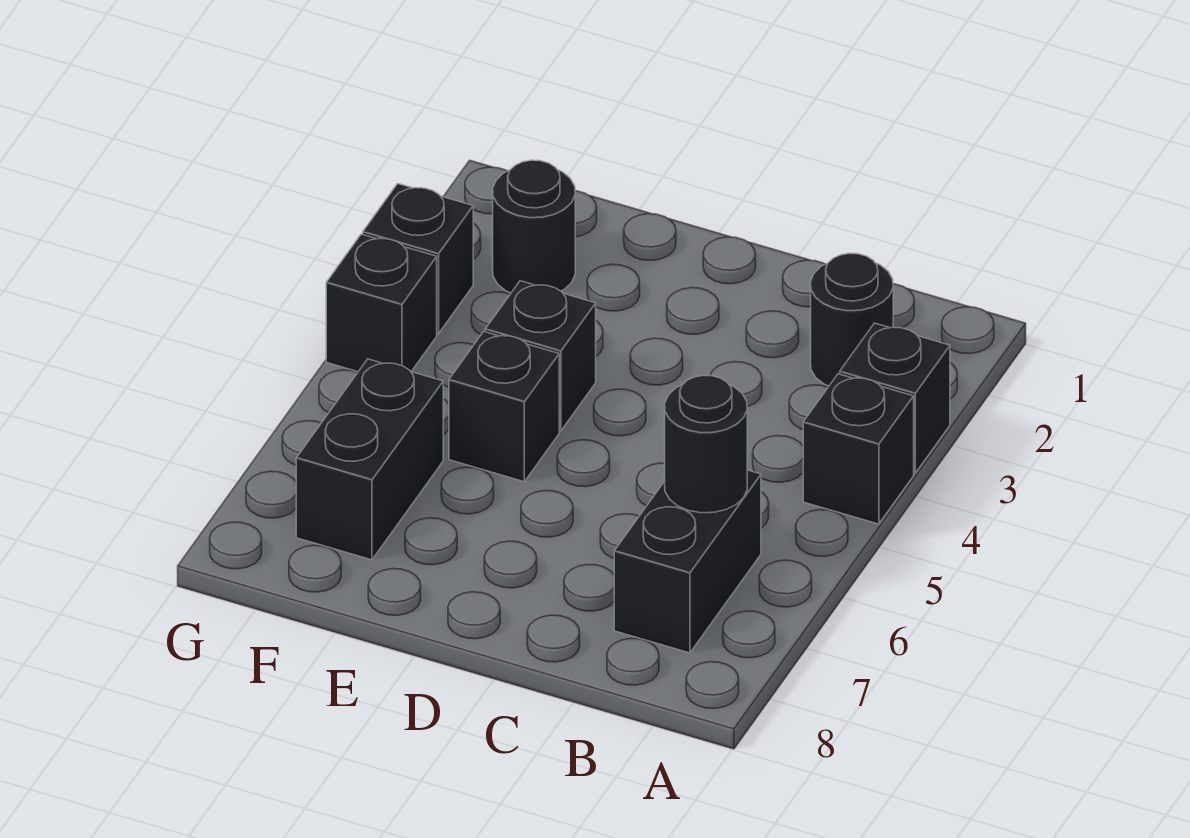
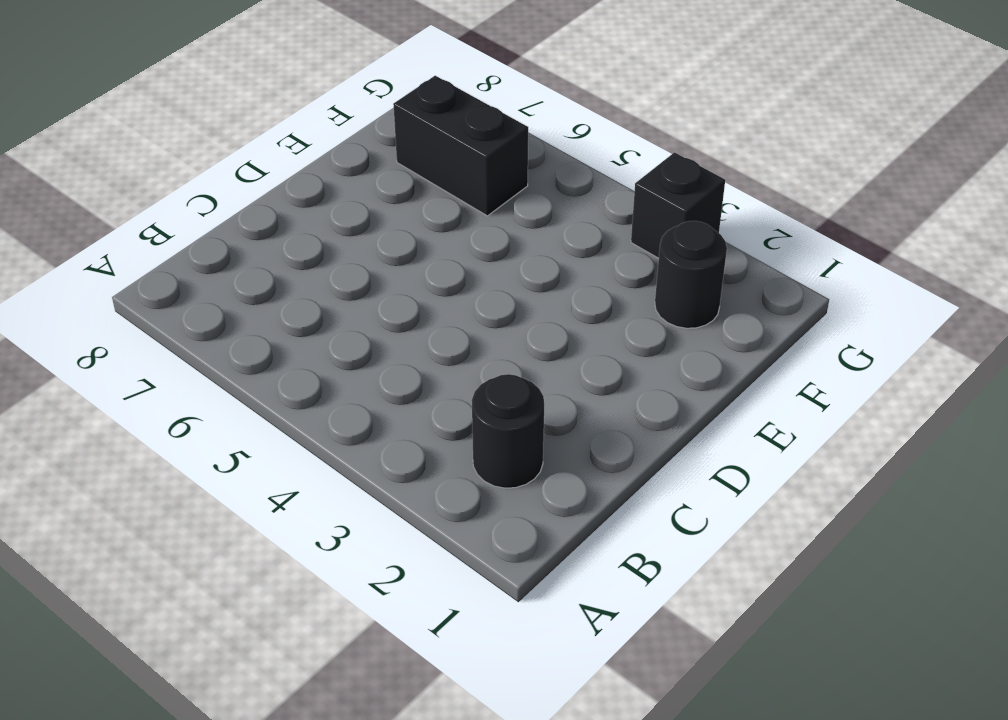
none -> black brick A3 level 1
none -> black brick A4 level 1

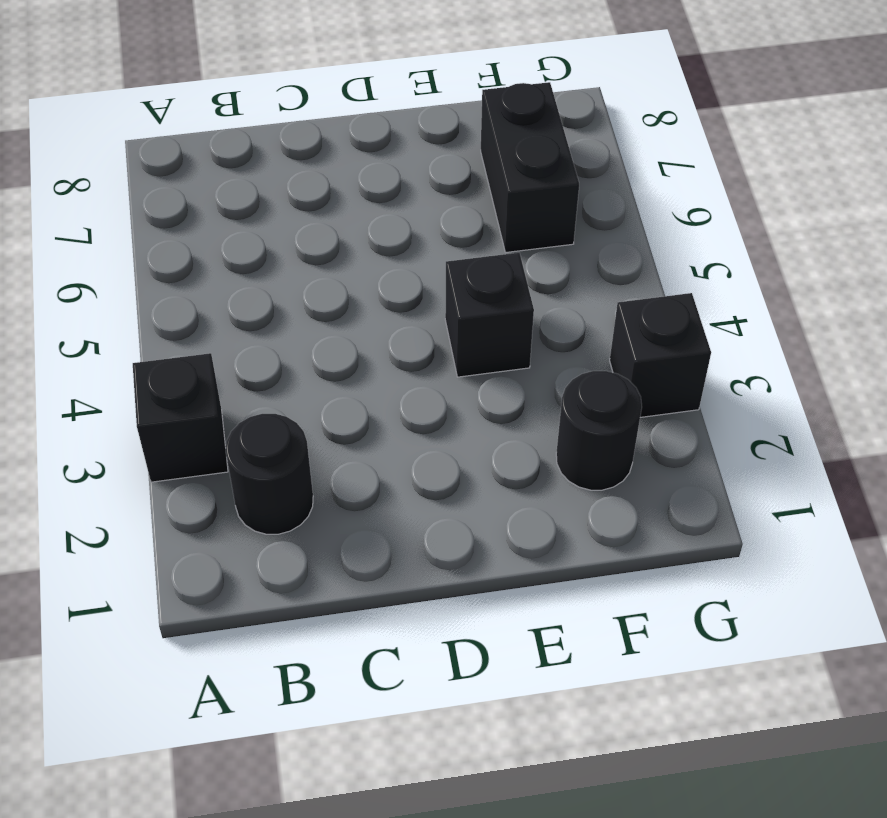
none -> black brick A4 level 1
none -> black brick B6:B7 level 1

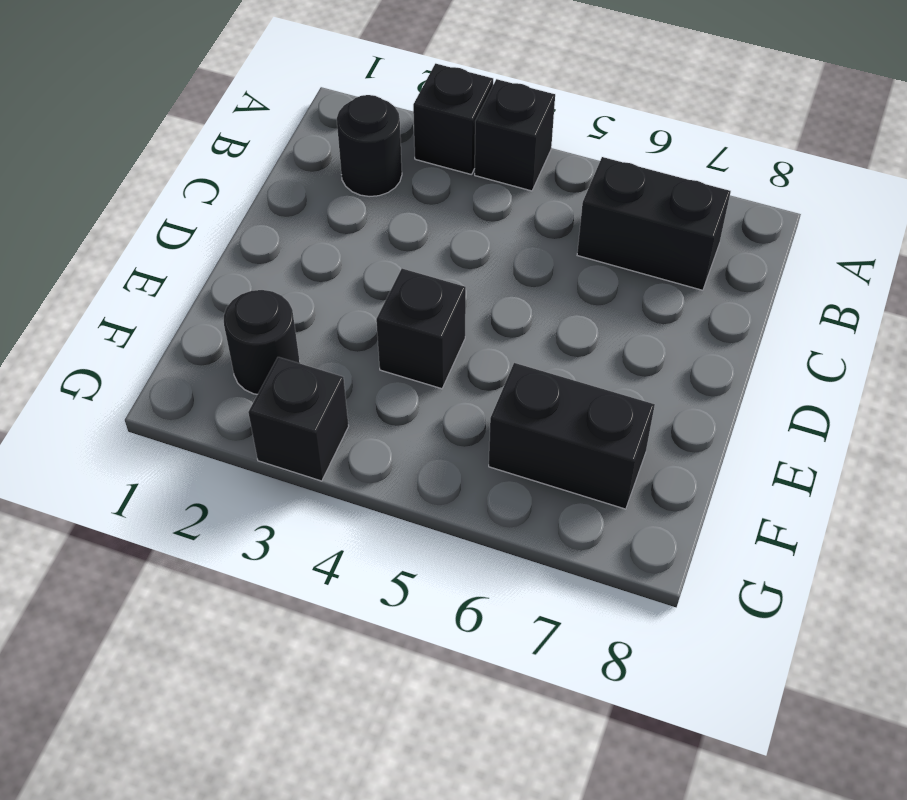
none -> black brick E5 level 1
none -> black brick G4 level 1

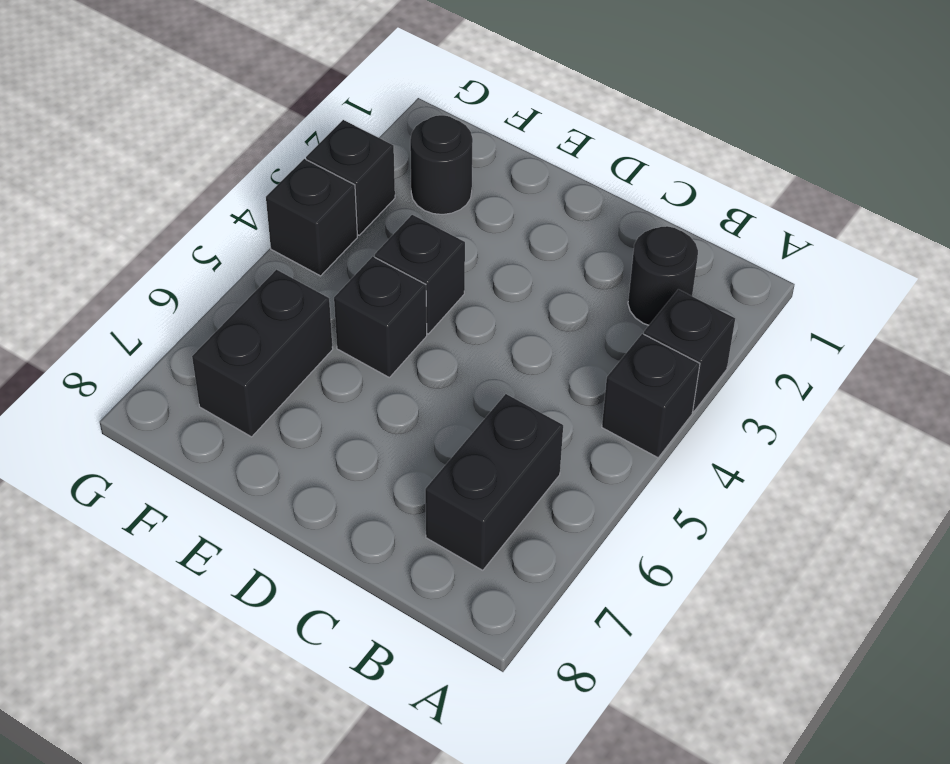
none -> black round brick B6 level 2

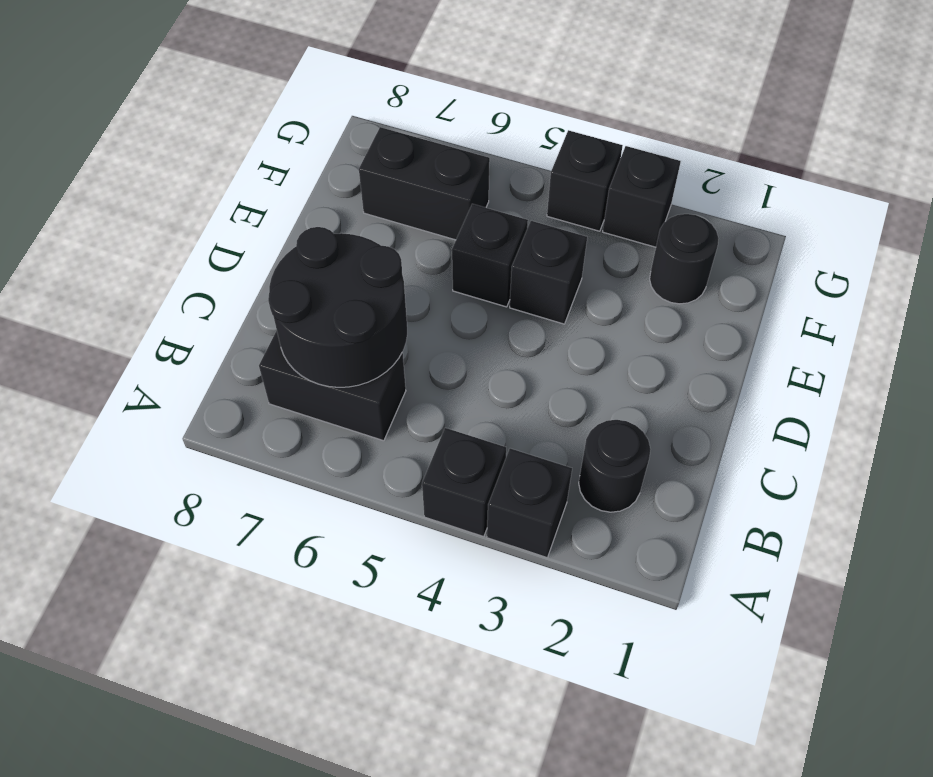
black round brick B6:C7 level 2 -> black round brick B6 level 2

